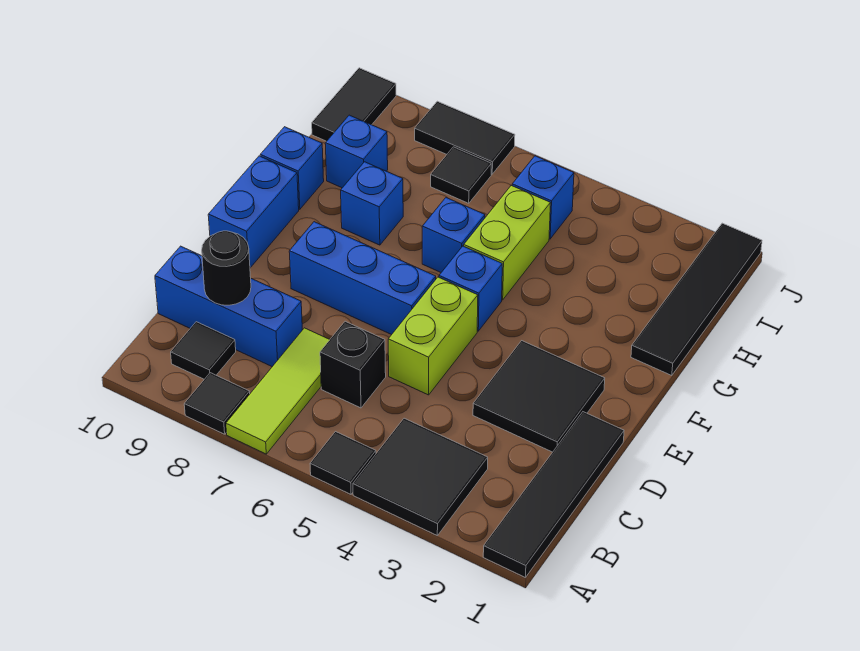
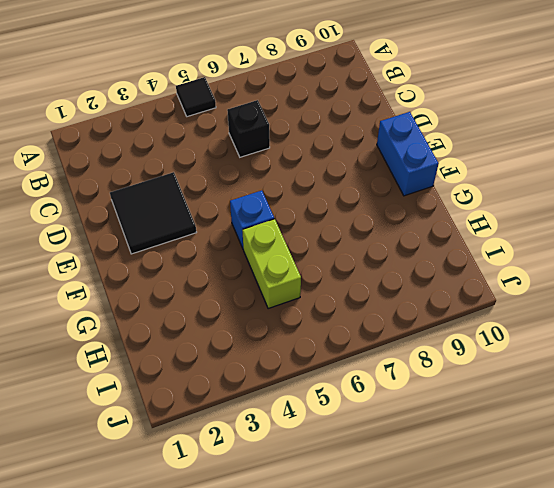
none -> black tile A1:D1 level 1
none -> black tile A3:B4 level 1
none -> lime tile A7:C7 level 1

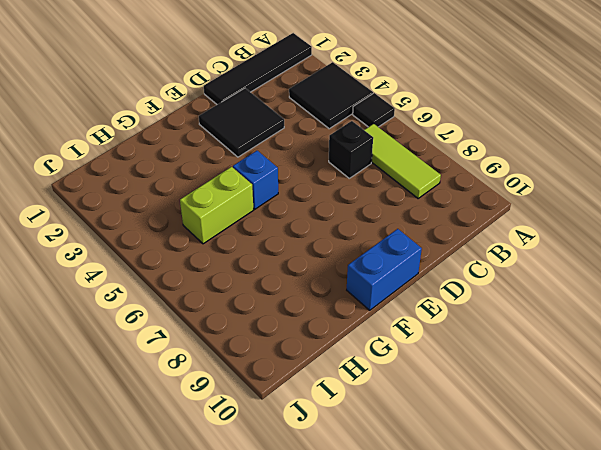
lime tile B6:B8 level 1 -> lime tile A7:C7 level 1
none -> black tile A8 level 1
none -> black tile B9 level 1
none -> blue brick C8:C10 level 1

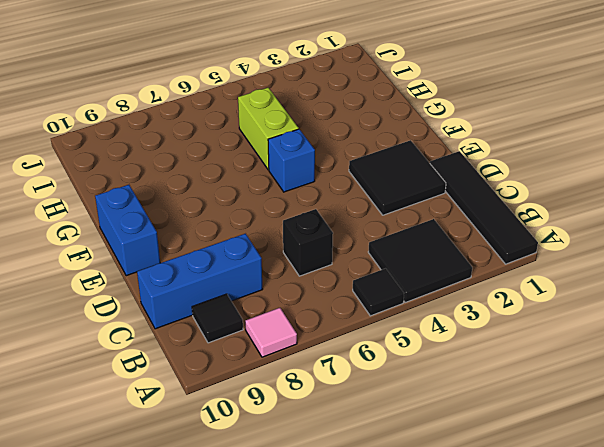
pink tile A8 level 1 -> black tile A8 level 1
none -> lime tile A7:C7 level 1
none -> lime brick D5:E5 level 1
none -> blue brick E6:E8 level 1

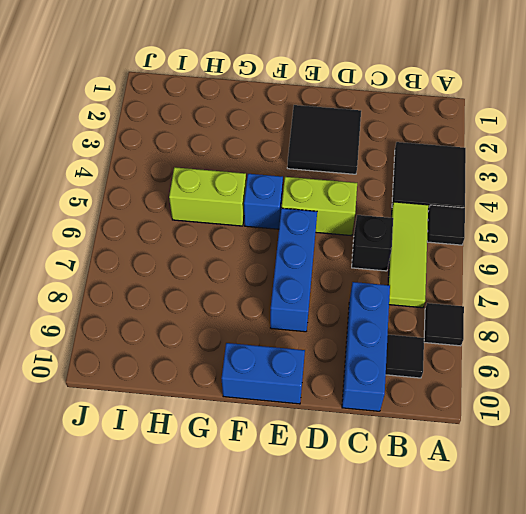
lime tile B5:B7 level 1 -> lime tile A7:C7 level 1
none -> black tile A1:D1 level 1
none -> black tile G1:J1 level 1
none -> blue brick G6 level 1

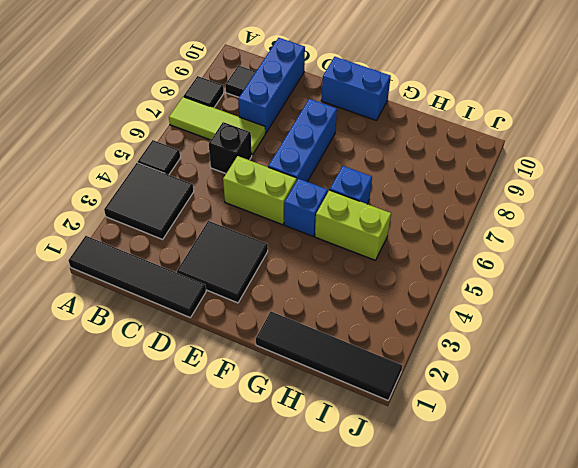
none -> blue brick G8 level 1
none -> blue brick G10 level 1
none -> blue brick H9 level 1

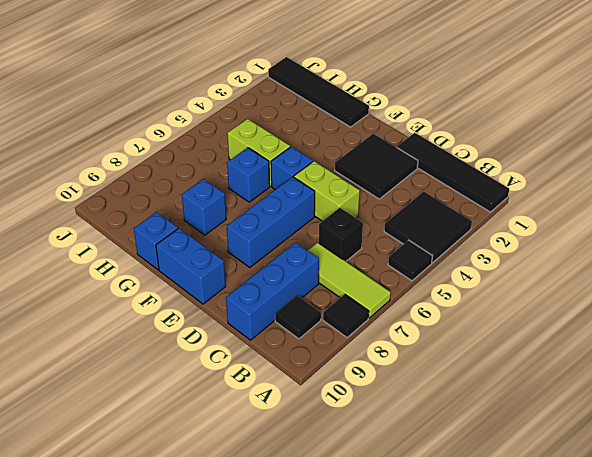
none -> blue brick H9 level 1
none -> blue brick I5 level 1
none -> black tile I7 level 1

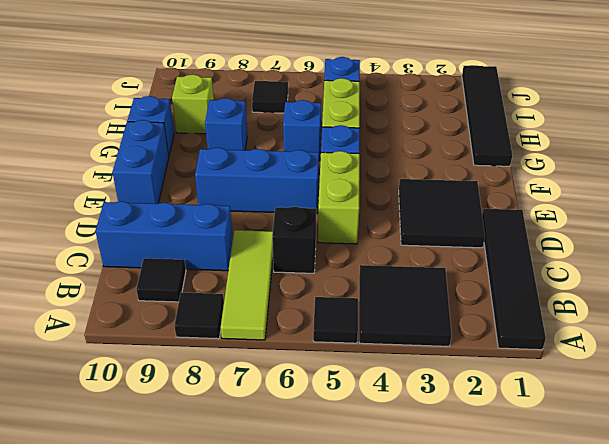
lime brick H9 level 1 -> blue brick H9 level 1
none -> black tile I10:J10 level 1
none -> black tile J7:J8 level 1
none -> black round brick C9 level 2

